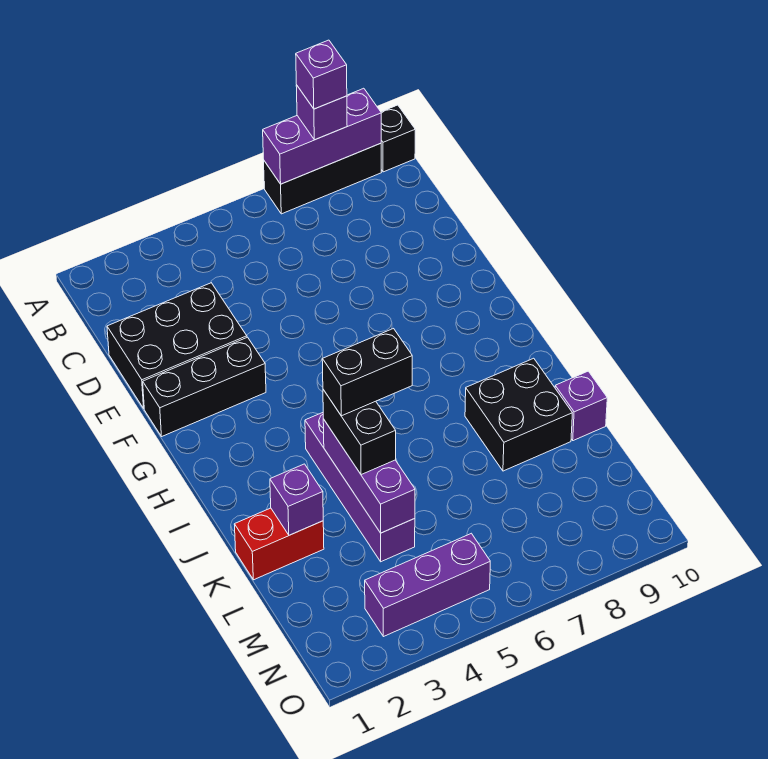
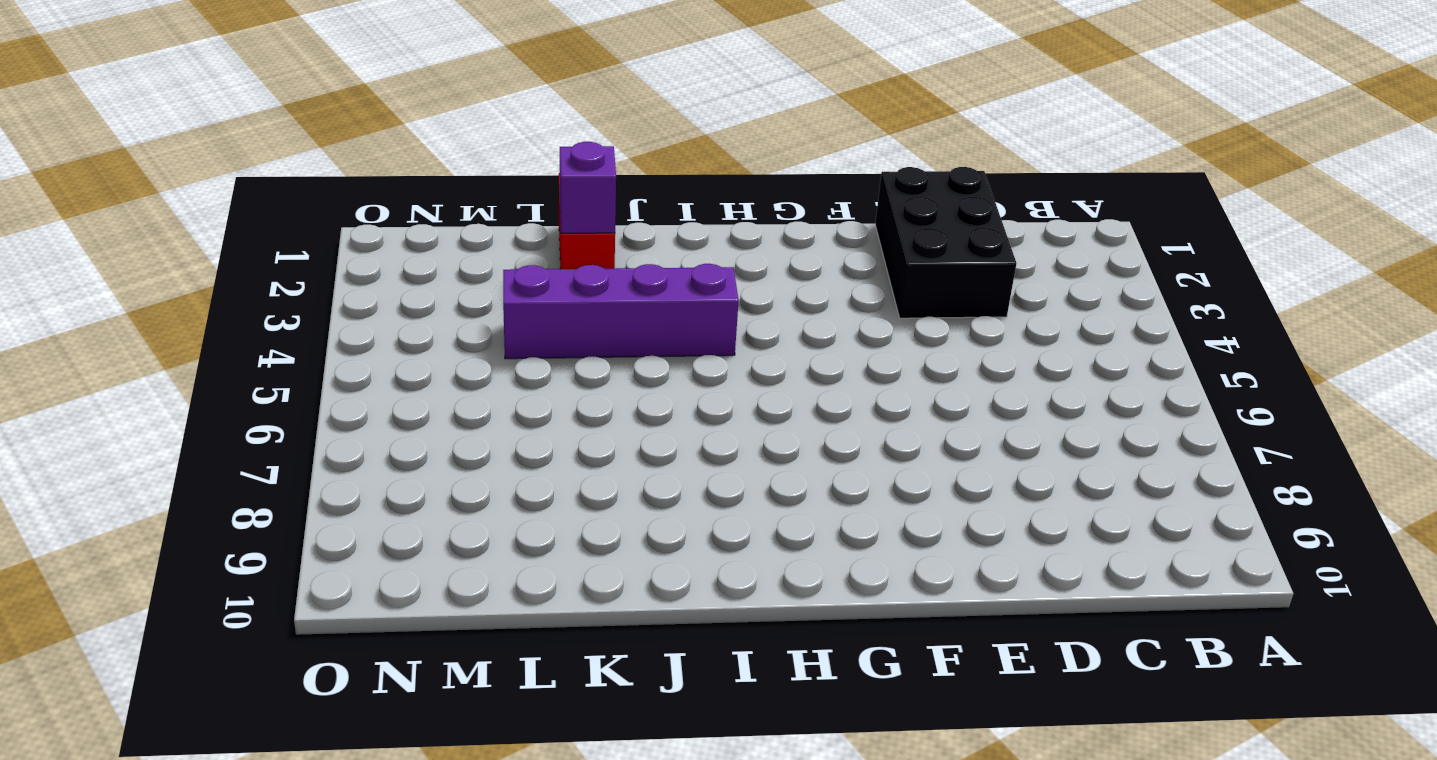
none -> black brick A7:A9 level 1
none -> black brick A10 level 1
none -> black brick F1:F3 level 1

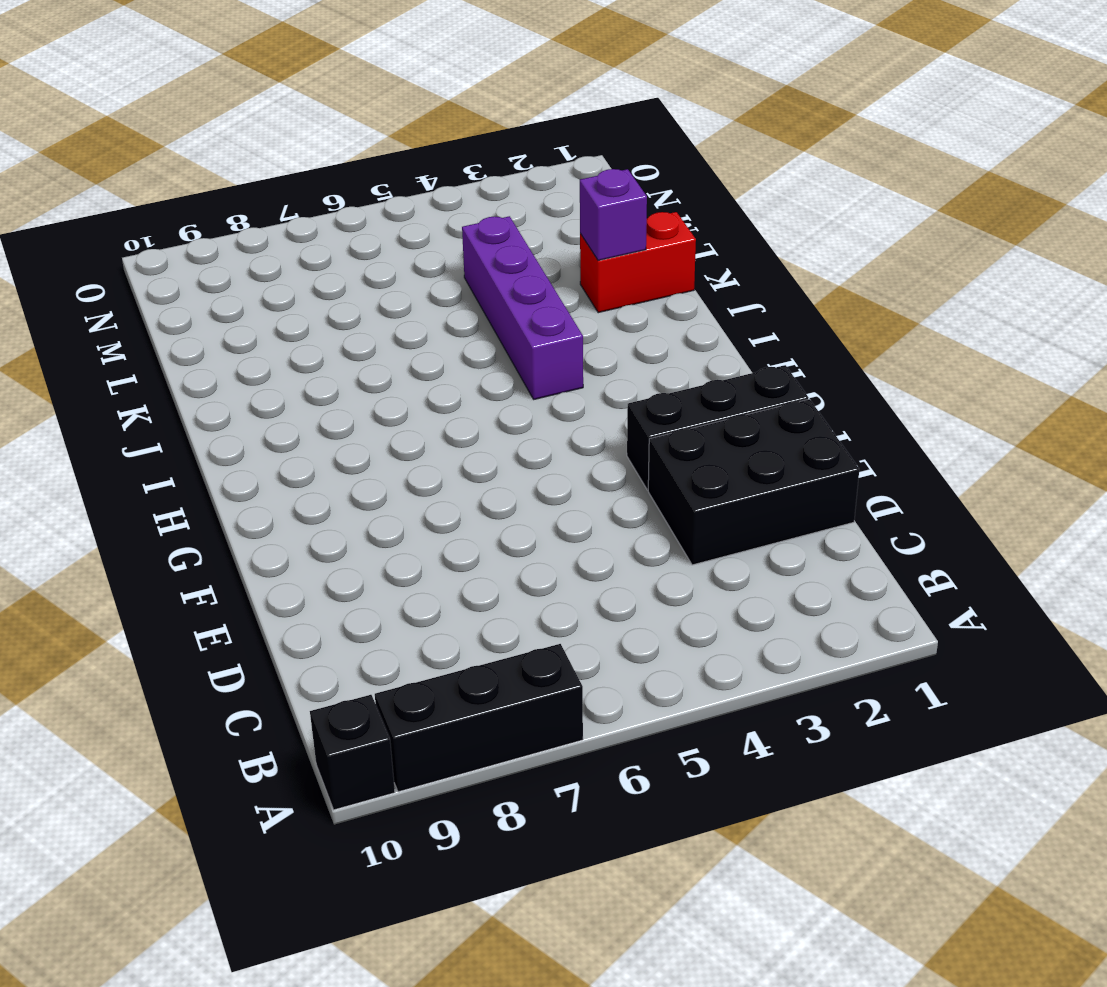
none -> black brick J8:K9 level 1
none -> purple brick K10 level 1
none -> purple brick N3:N5 level 1

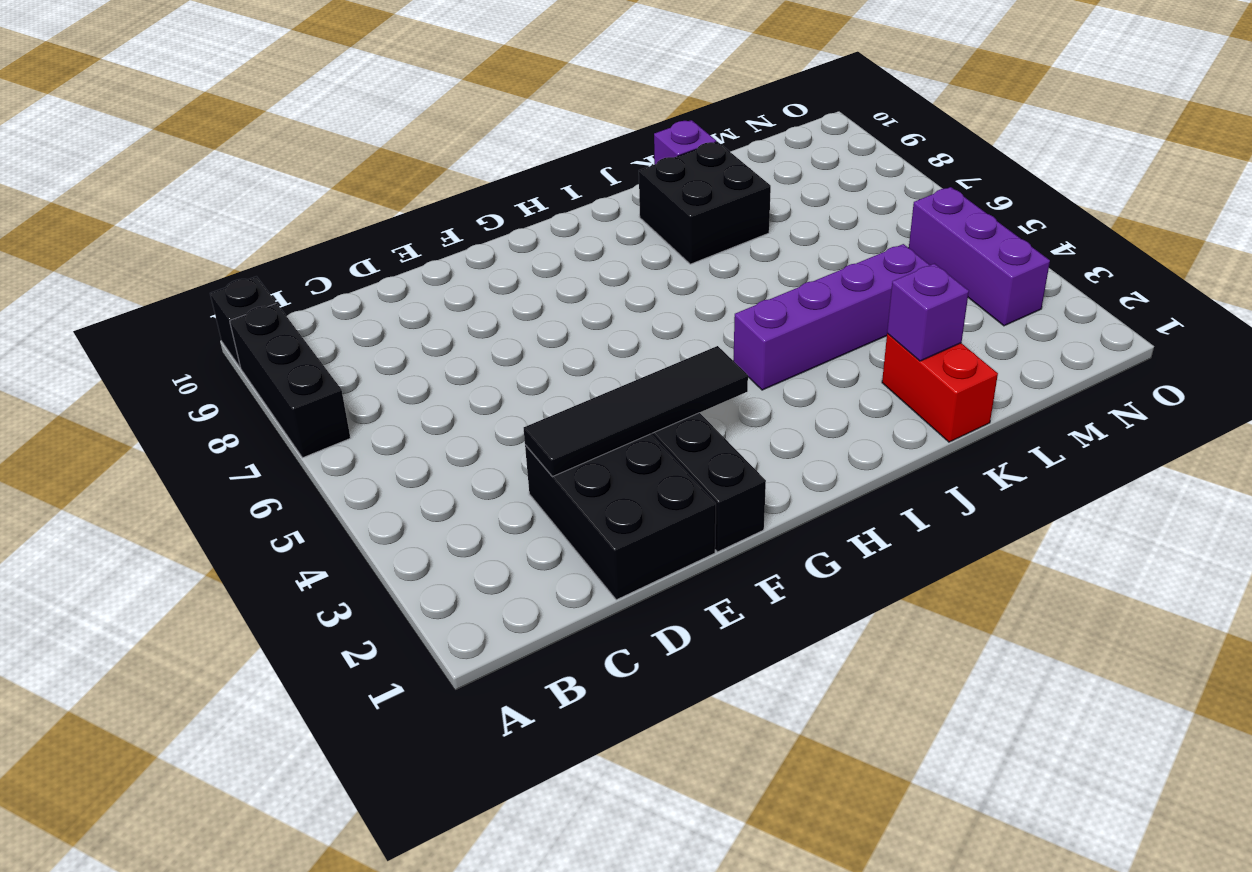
black tile D3:G3 level 2 -> none
none -> purple brick A7:A9 level 2
none -> purple brick J4:L4 level 2
none -> purple brick A8 level 3

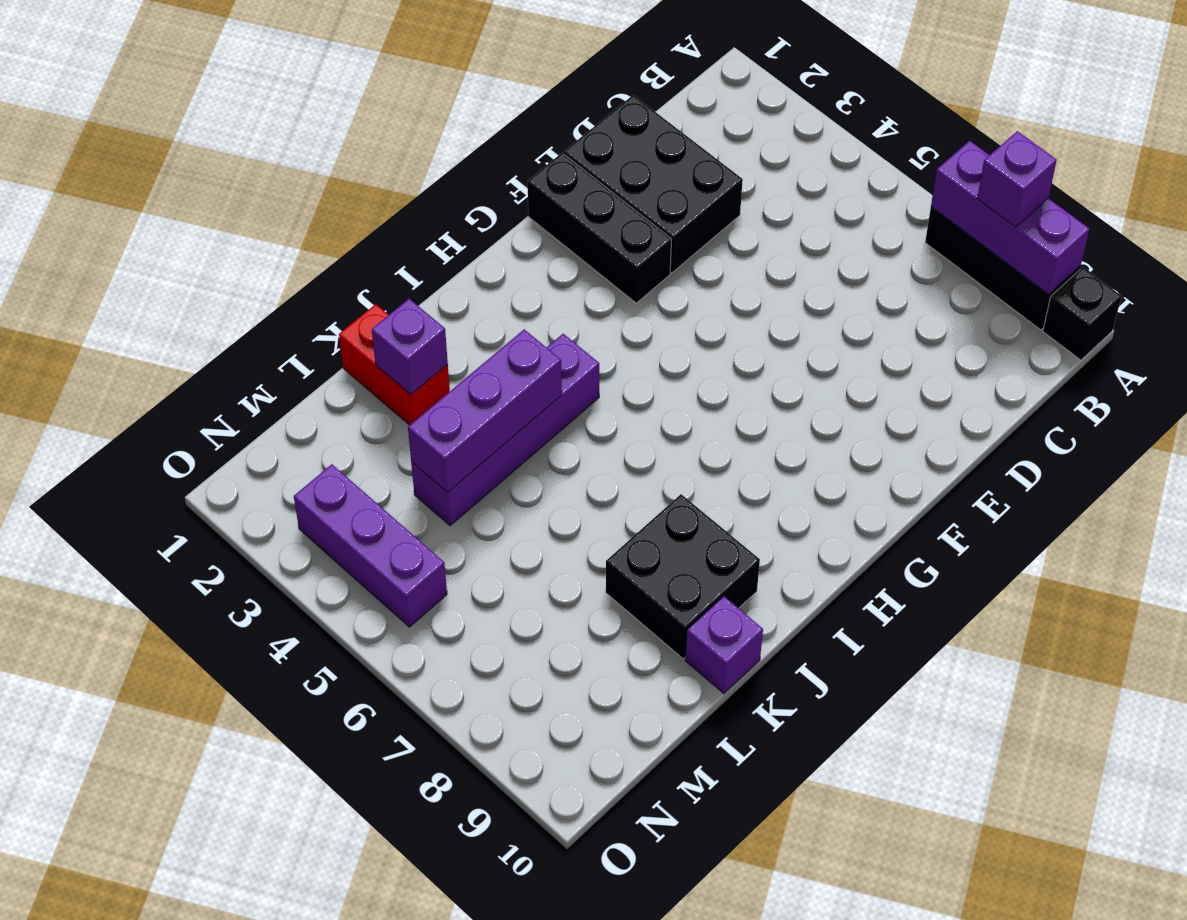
none -> black brick J4:K4 level 3
none -> purple brick A8 level 4
none -> black brick J4:J5 level 4

